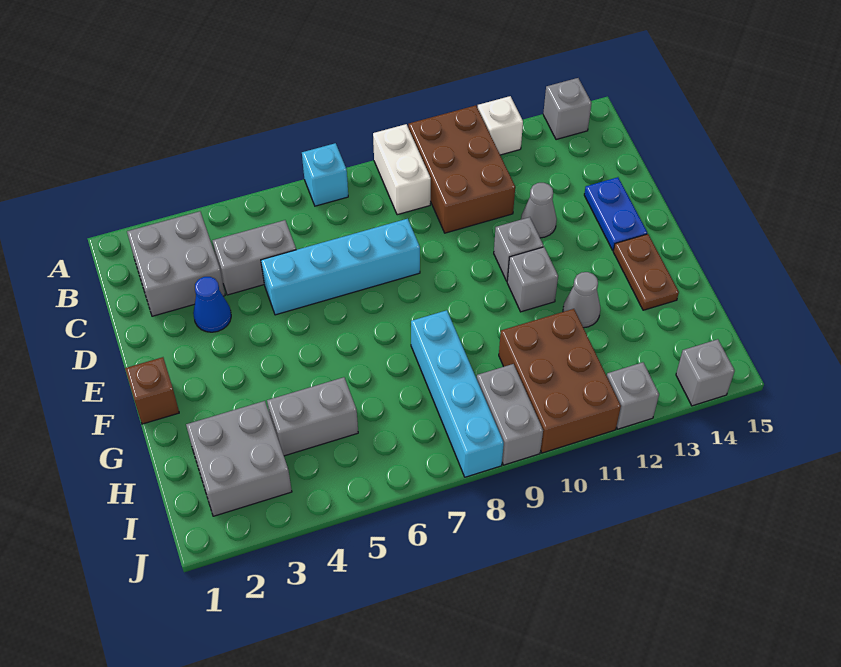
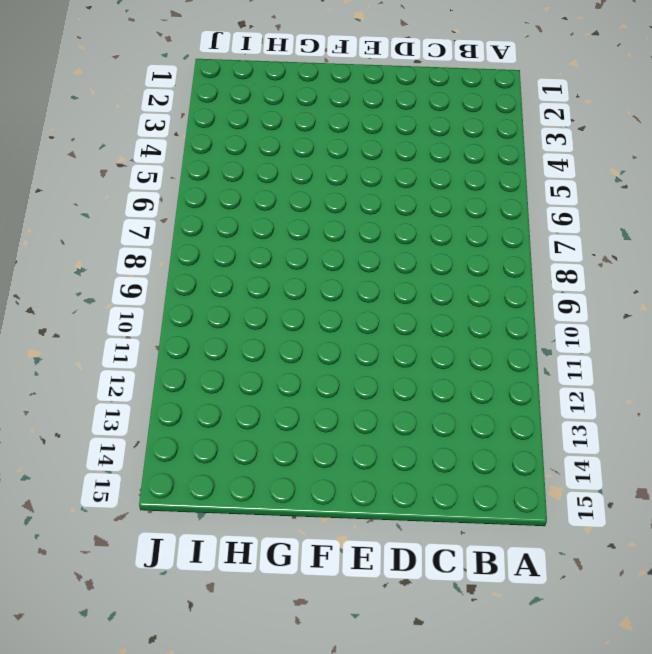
none -> cyan brick A7 level 1
none -> white brick A9:B9 level 1
none -> brown brick A10:C11 level 1

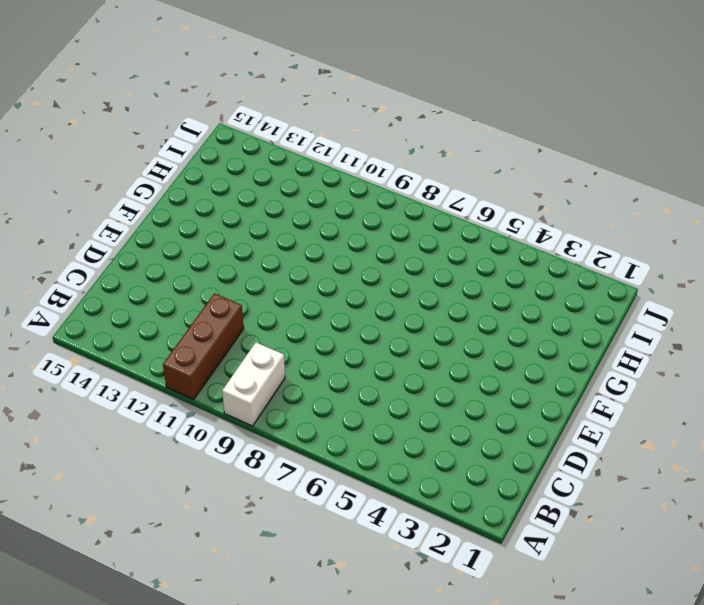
brown brick A11:C11 level 1 -> brown brick A10:C11 level 1
none -> cyan brick A7 level 1
none -> white brick A12 level 1
none -> grey brick A14 level 1

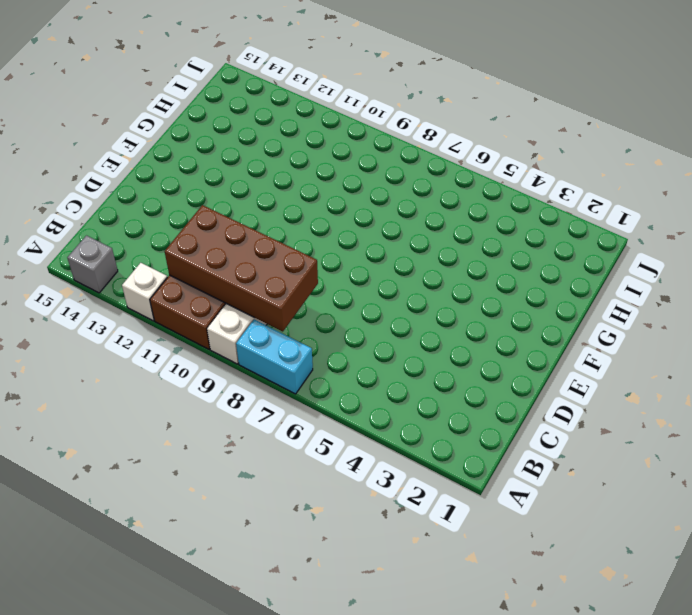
cyan brick A7:A8 level 1 -> cyan brick A7 level 1
brown brick B8:C11 level 2 -> none
none -> grey brick B2:C3 level 1
none -> grey brick C4:C5 level 1
none -> blue cone D3 level 1

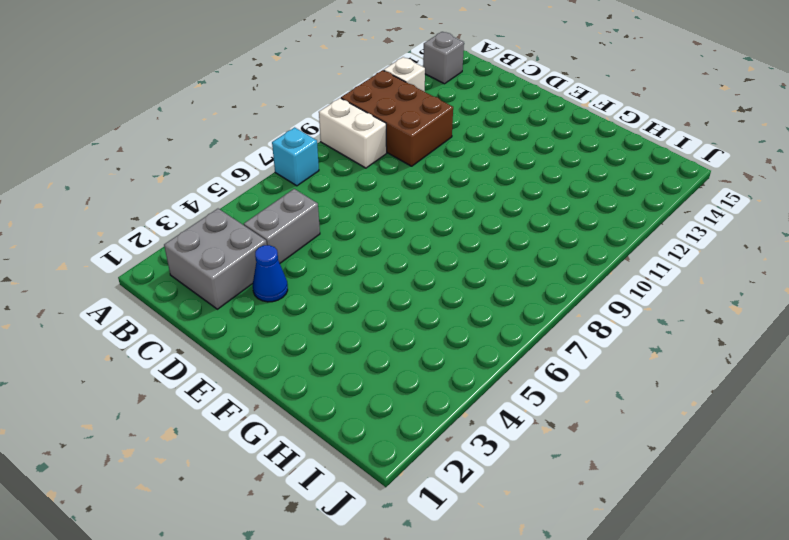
none -> cyan brick D5:D8 level 1
none -> grey cone D12 level 1
none -> blue plate D14:E14 level 1

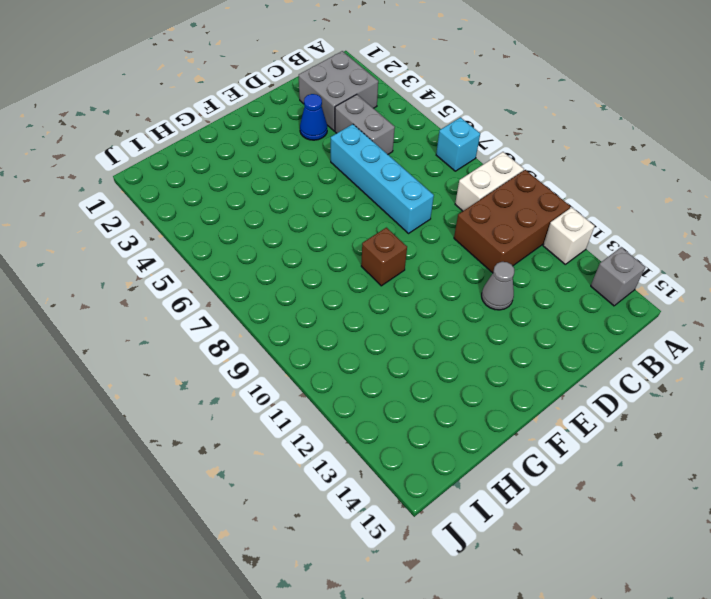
brown brick F9 level 1 -> brown brick F1 level 1
none -> blue plate D14:E14 level 1
none -> grey brick E11 level 1
none -> grey brick F11 level 1

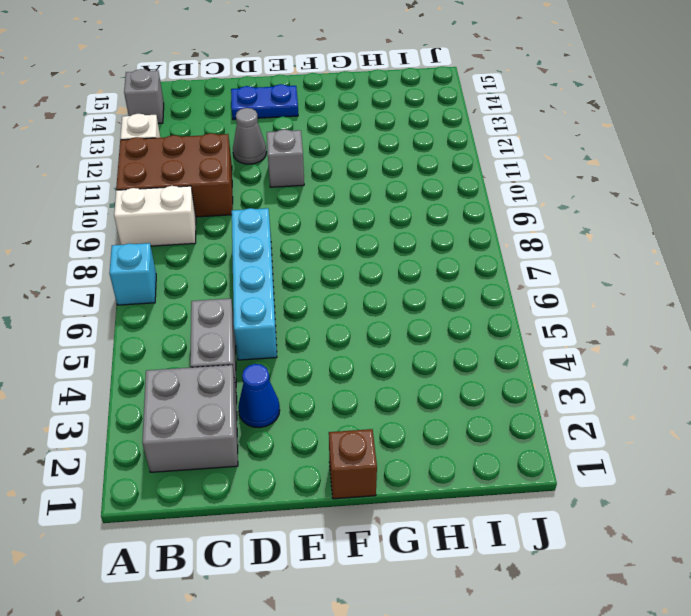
none -> grey brick F11 level 1
none -> brown plate F14:G14 level 1
none -> cyan brick G8:J8 level 1

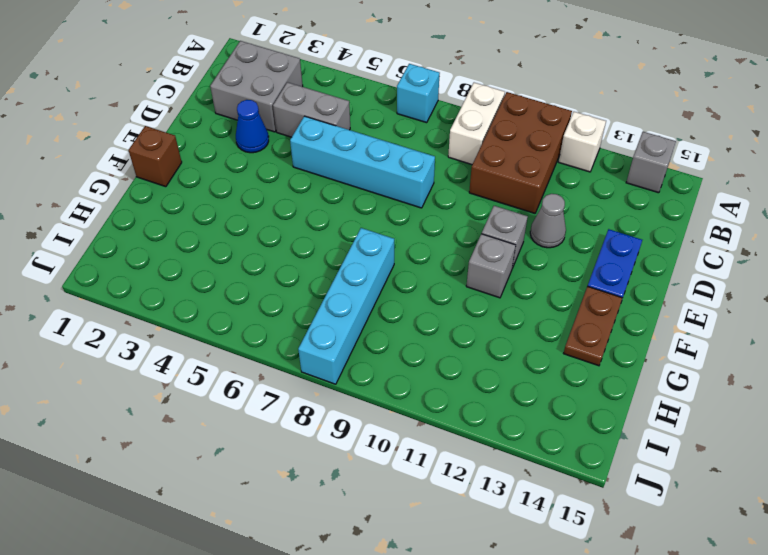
none -> grey cone G12 level 1
none -> grey brick H2:I3 level 1
none -> grey brick H4:H5 level 1

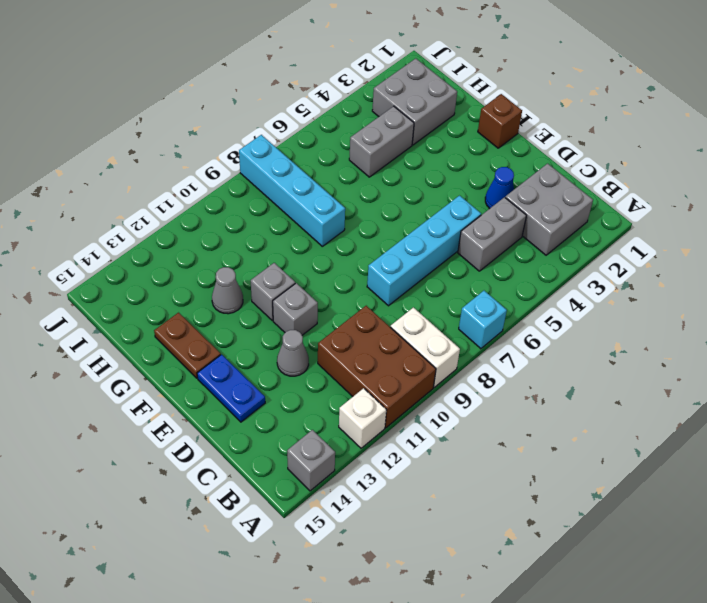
none -> brown brick H10:J11 level 1
none -> grey brick I9:J9 level 1
none -> grey brick J12 level 1

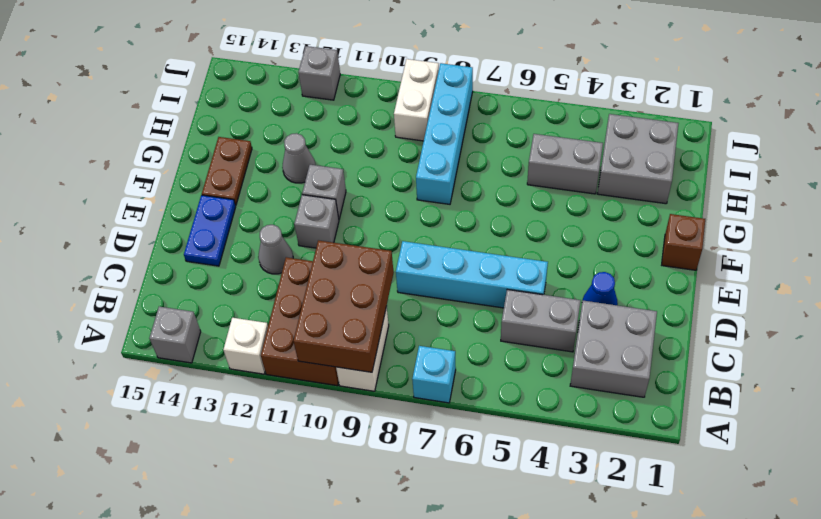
brown brick A9:C10 level 2 -> brown brick H10:J11 level 1
white brick I9:J9 level 1 -> grey brick I9:J9 level 1
none -> grey brick J14 level 1

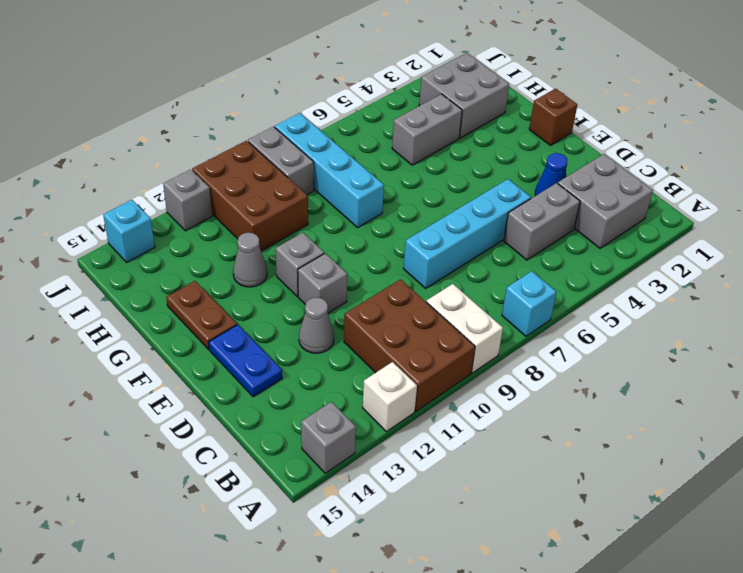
cyan brick J14 level 1 -> grey brick J14 level 1

